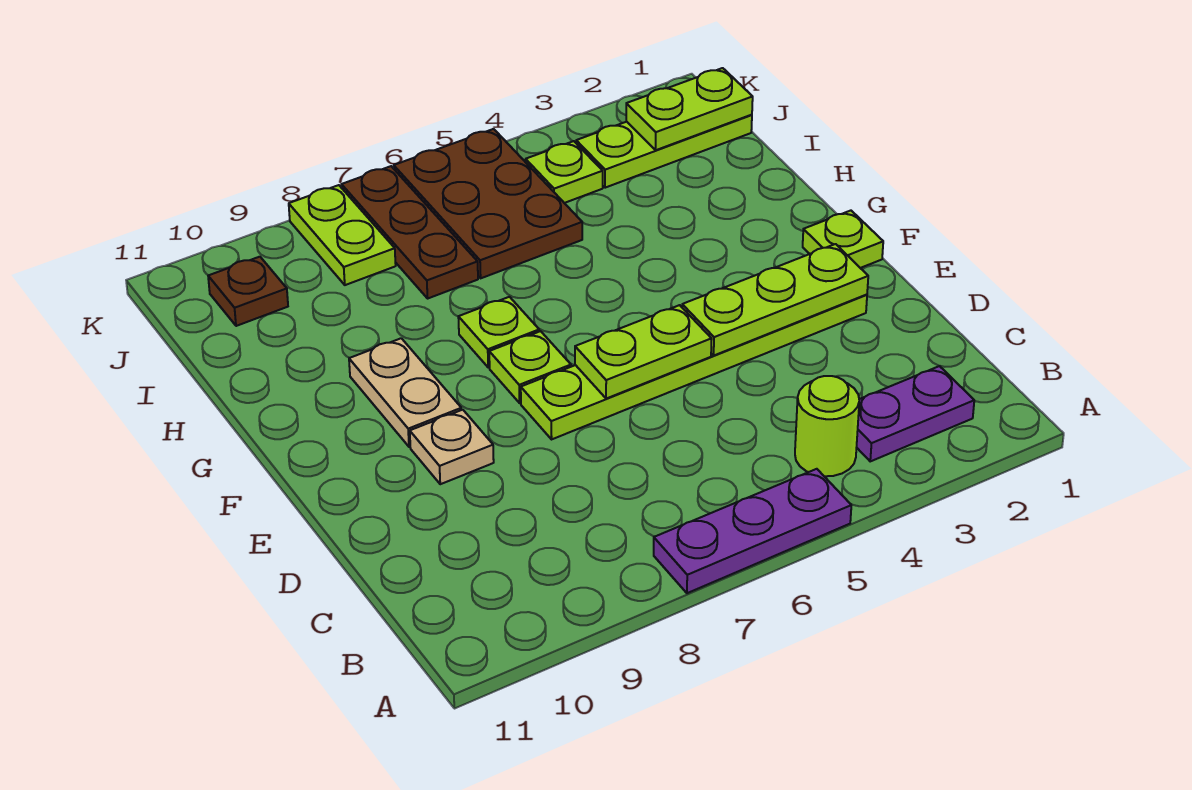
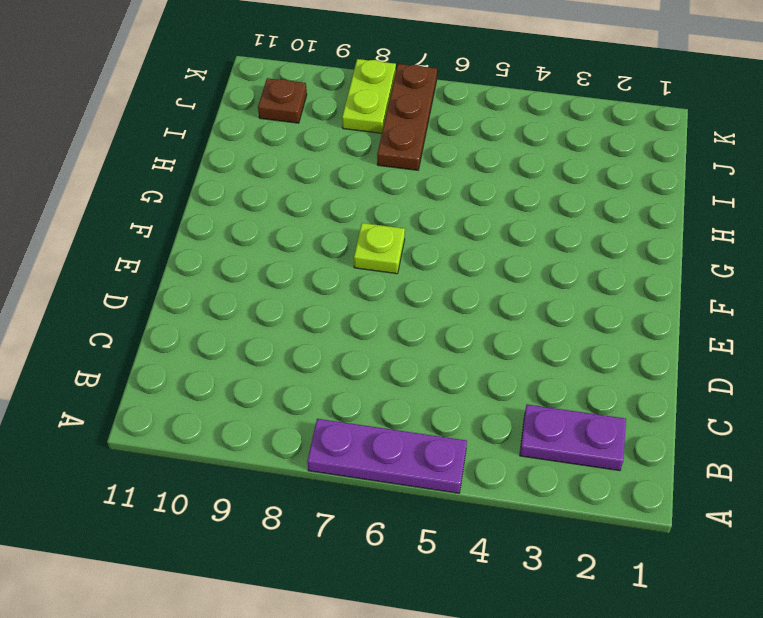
none -> lime round brick B4 level 1
none -> lime plate E2:E7 level 1
none -> tan plate E9 level 1

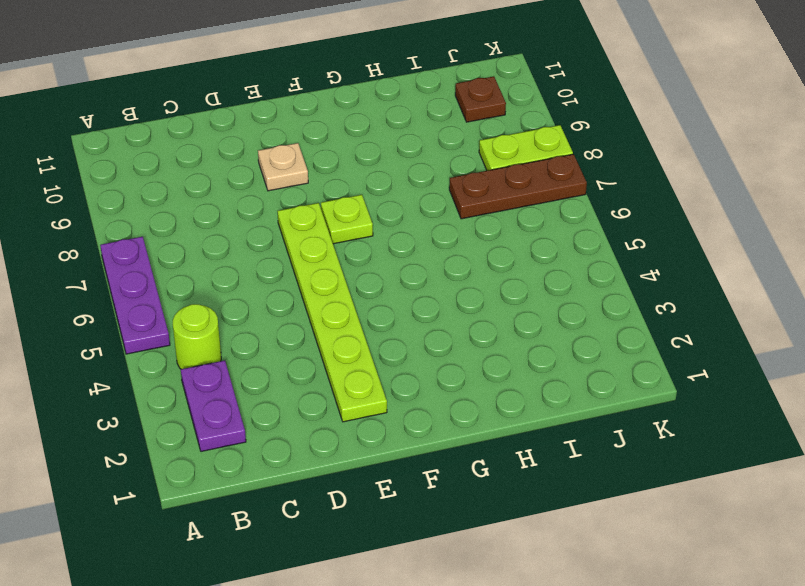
none -> lime plate F1 level 1
none -> tan plate F9:G9 level 1
none -> lime plate G7 level 1

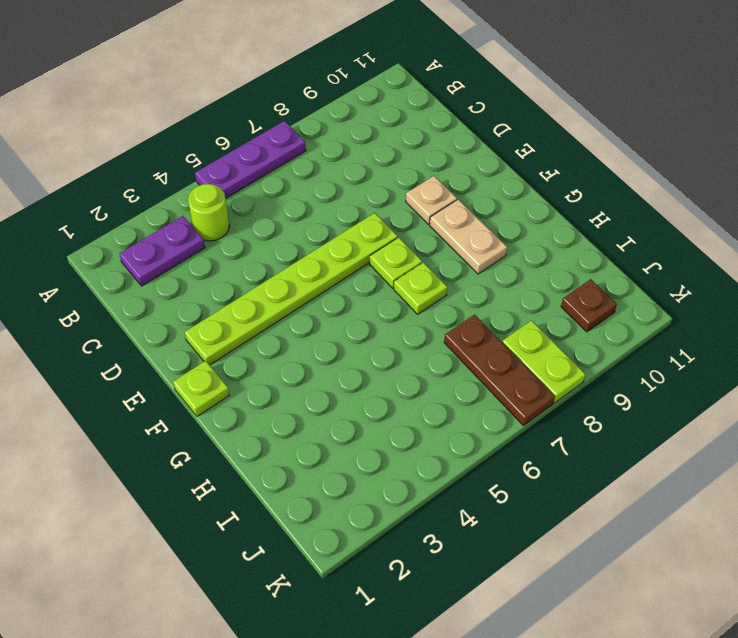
none -> brown plate I5:K6 level 1
none -> lime plate J1:J3 level 1
none -> lime plate J4 level 1

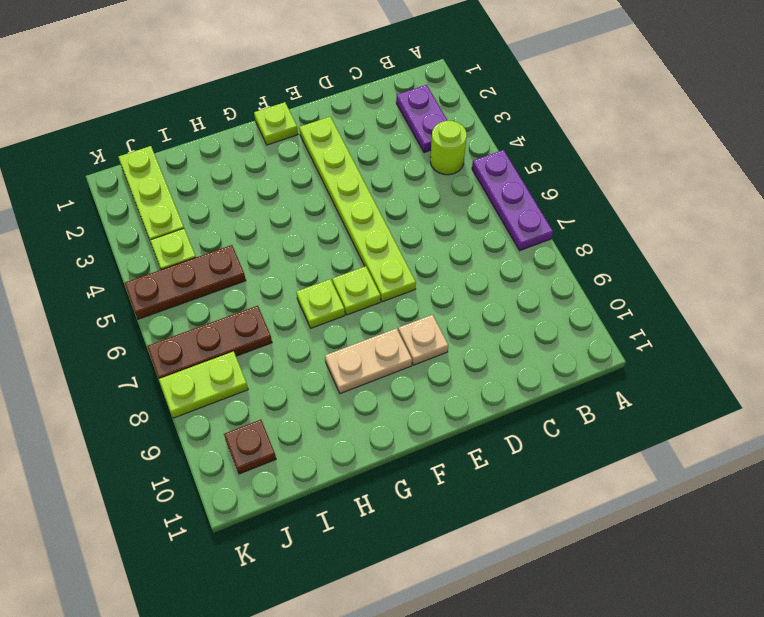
brown plate I5:K5 level 1 -> brown plate I5:K6 level 1
none -> lime plate E2:E4 level 2
none -> lime plate E5:E6 level 2
none -> lime plate J1:J2 level 2

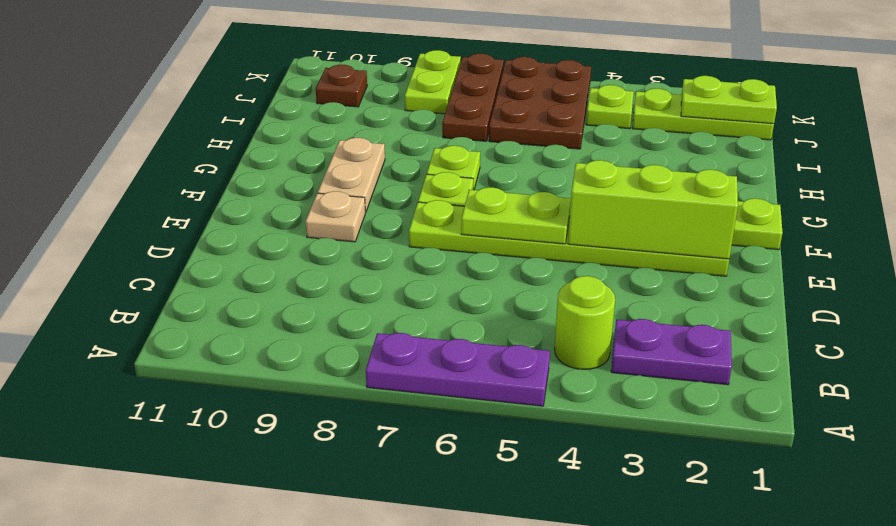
lime brick E2:E4 level 2 -> lime plate E2:E4 level 2

